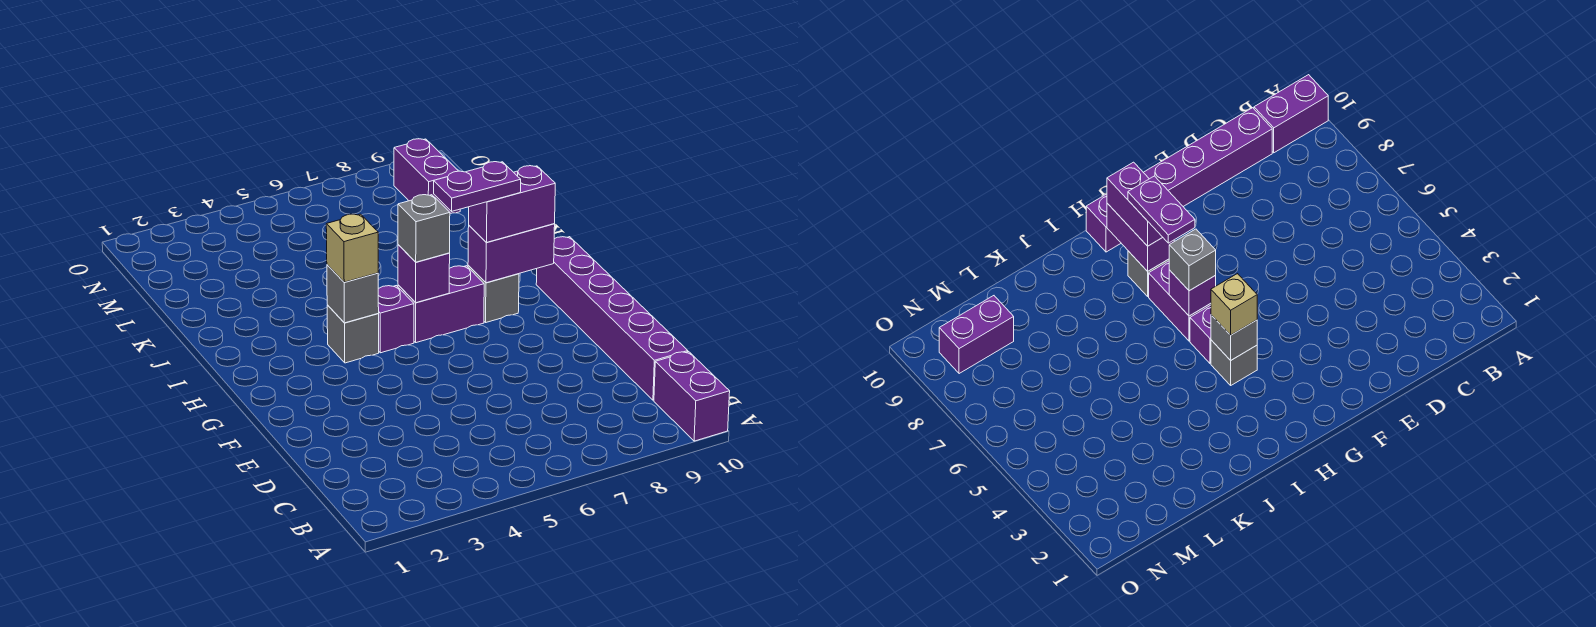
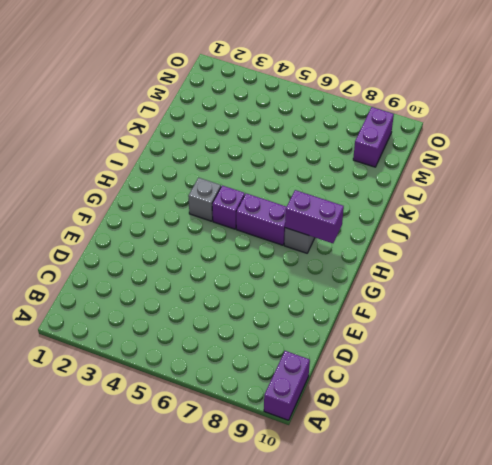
none -> purple brick C10:H10 level 1
none -> grey brick H4 level 2
none -> purple brick H6 level 2

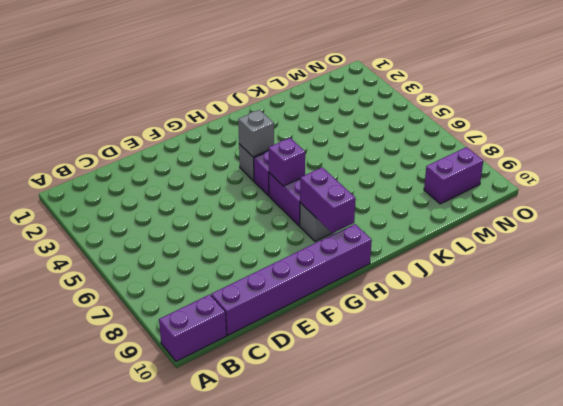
none -> tan brick H4 level 3
none -> grey brick H6 level 3
none -> purple brick H8:H9 level 3

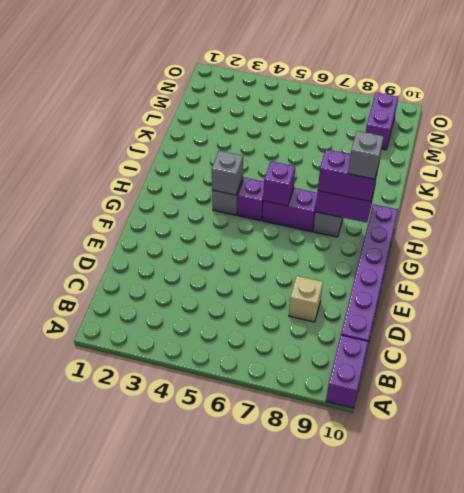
tan brick D8 level 1 -> tan brick H4 level 3
grey brick H9 level 4 -> grey brick H6 level 3
none -> purple plate H7:H8 level 4

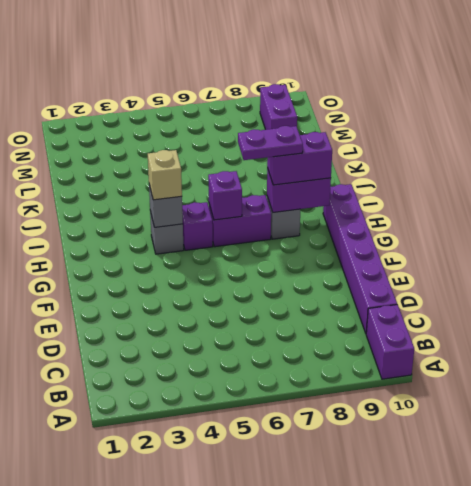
none -> grey brick H6 level 3

